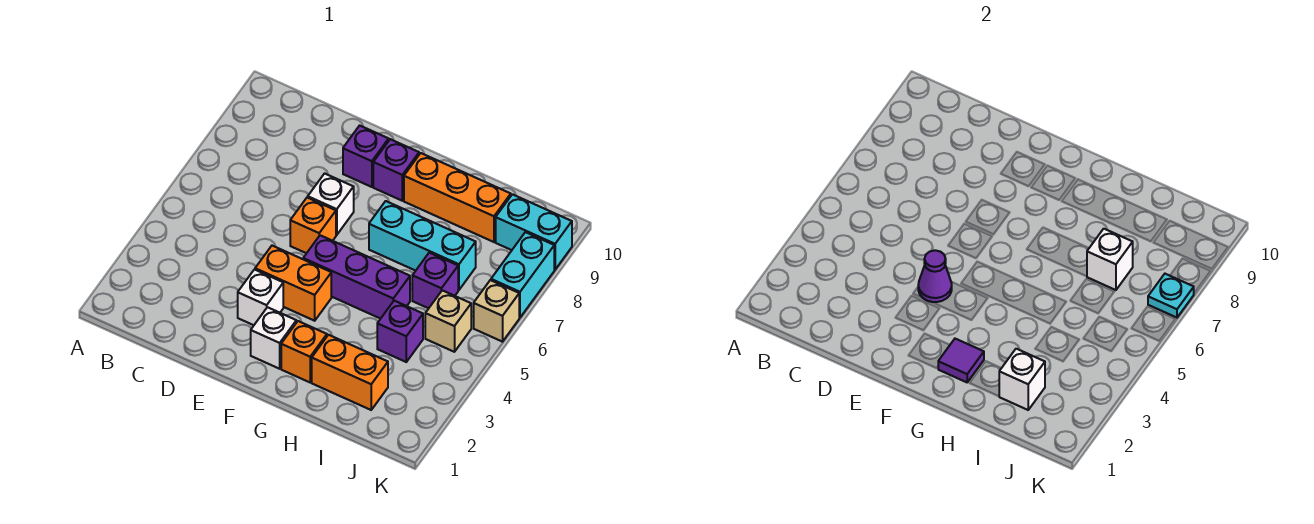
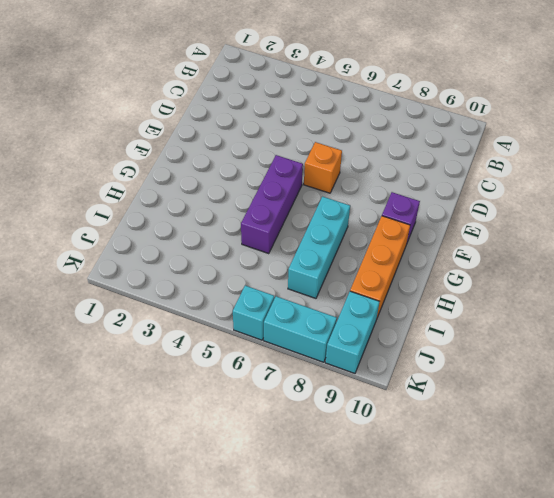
cyan brick K6 level 1 -> tan brick K6 level 1
none -> white brick E3 level 1
none -> orange brick E4:F4 level 1
none -> white brick E7 level 1

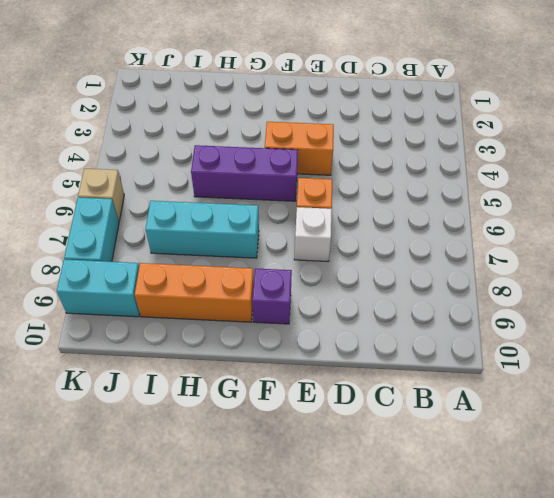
none -> white brick E3 level 1
none -> purple brick E9 level 1
none -> white brick F2 level 1

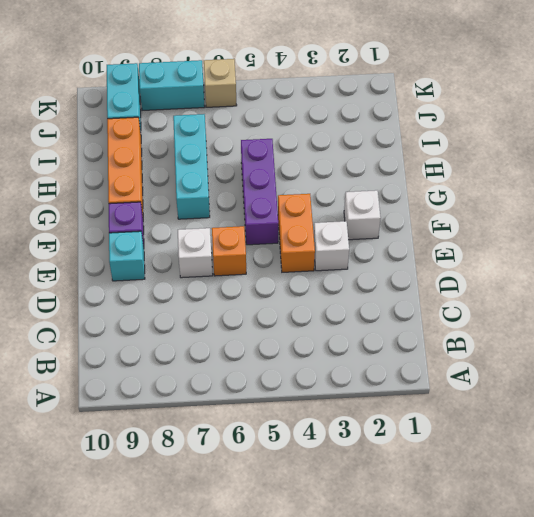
cyan brick E9 level 1 -> purple brick E9 level 1
none -> orange brick G2 level 1
none -> orange brick H2:I2 level 1
none -> purple brick I4 level 1

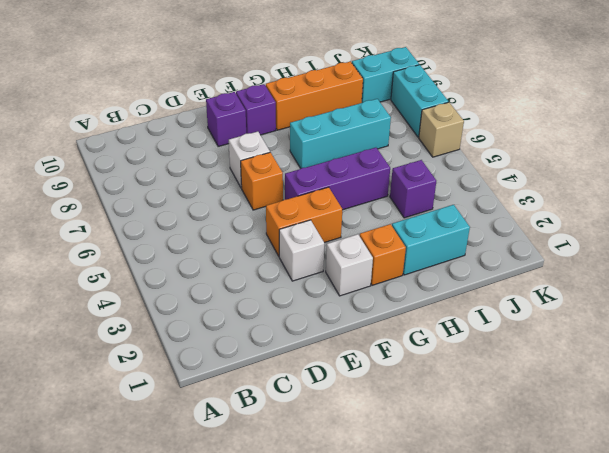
cyan brick H2:I2 level 1 -> orange brick H2:I2 level 1
none -> purple brick I6 level 1
none -> tan brick J5 level 1
none -> purple cone E4 level 2

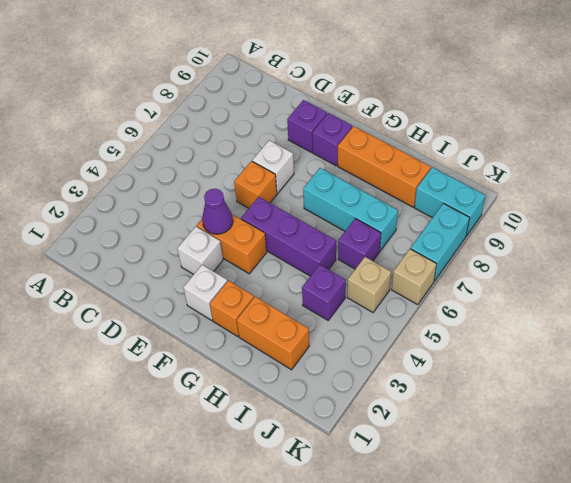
none -> purple tile G2 level 2
none -> white brick I2 level 2
none -> white brick I7 level 2

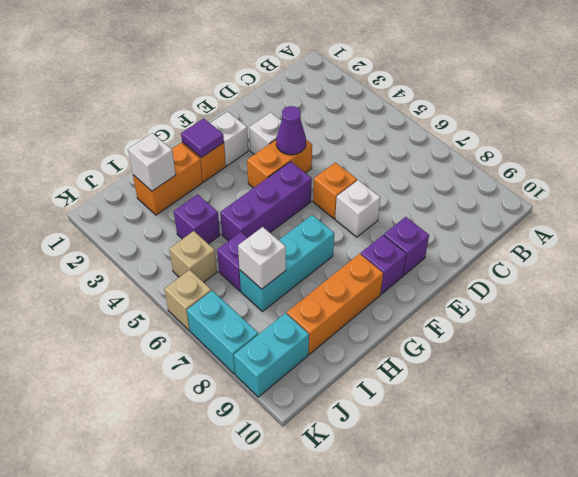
none -> cyan plate K7 level 2

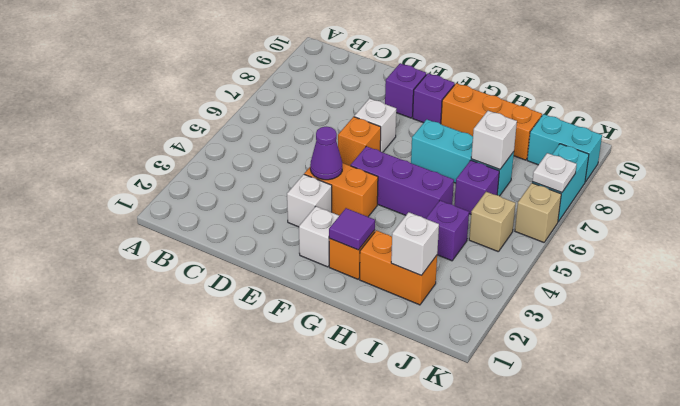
white plate K7 level 2 -> cyan plate K7 level 2

